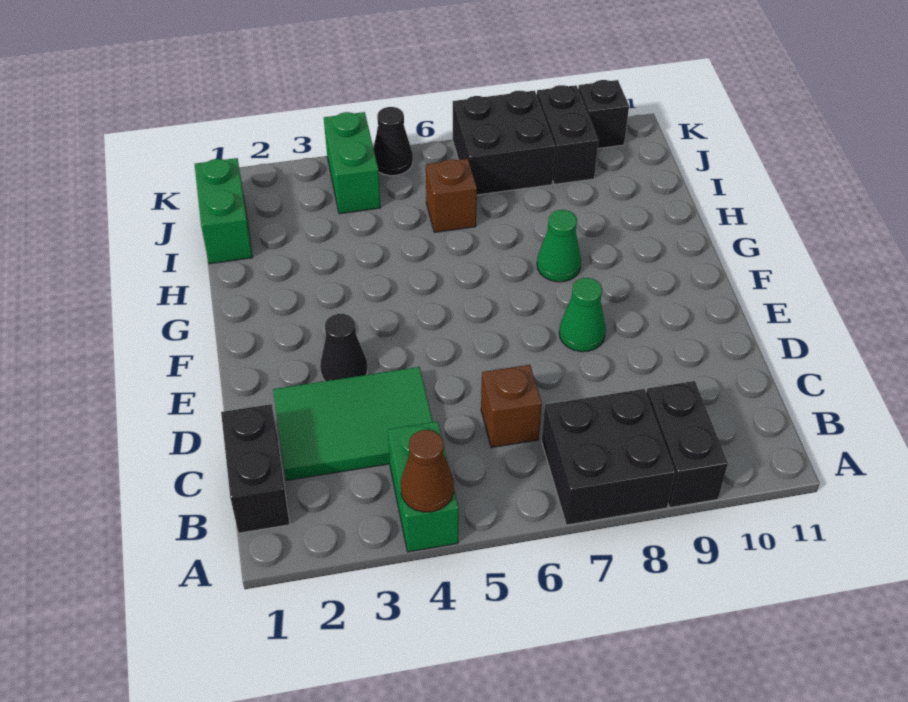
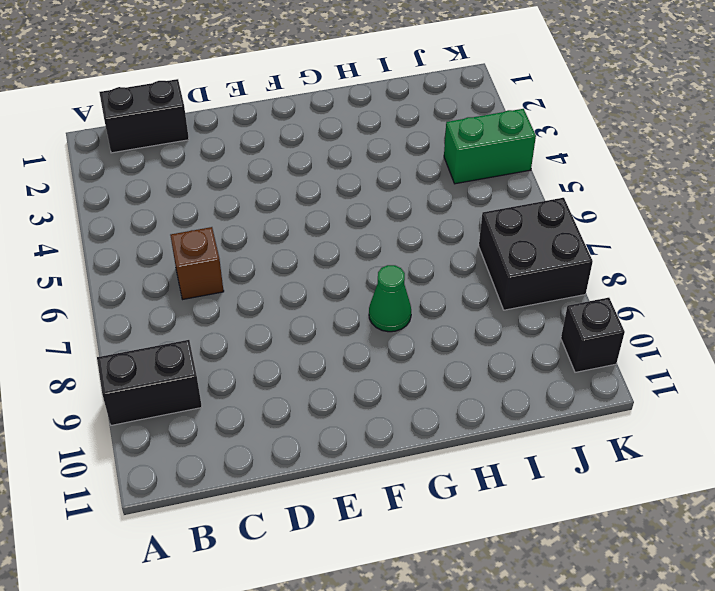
none -> green brick A4:B4 level 1
none -> black brick A7:B8 level 1
none -> green tile C2:D4 level 1

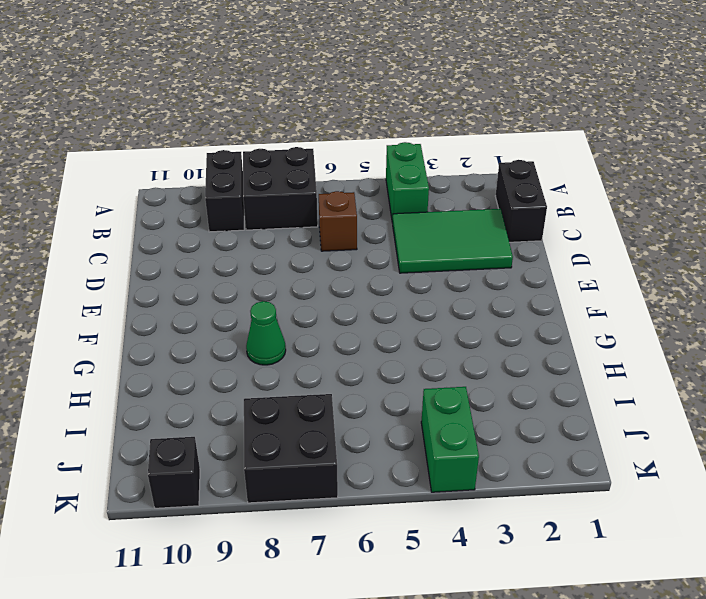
none -> black cone E3 level 1
none -> green cone E8 level 1
none -> green brick I1:J1 level 1

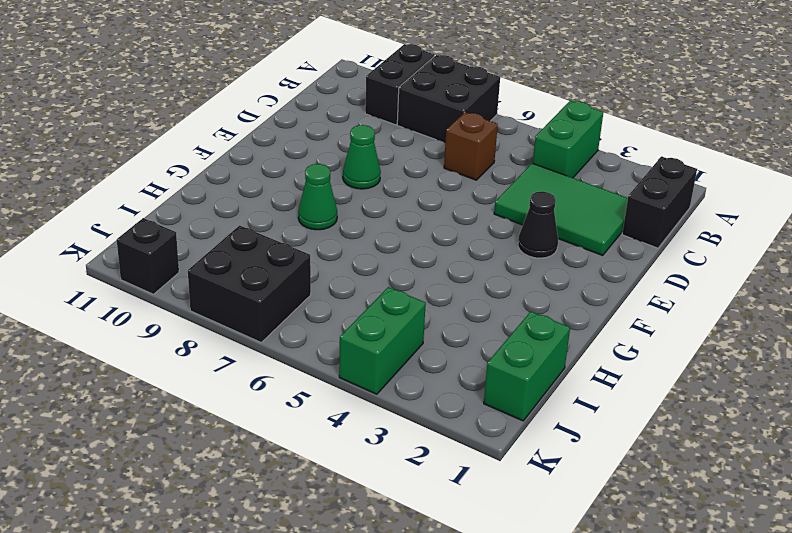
none -> brown brick I6 level 1
none -> black brick J9:K9 level 1
none -> black cone K5 level 1

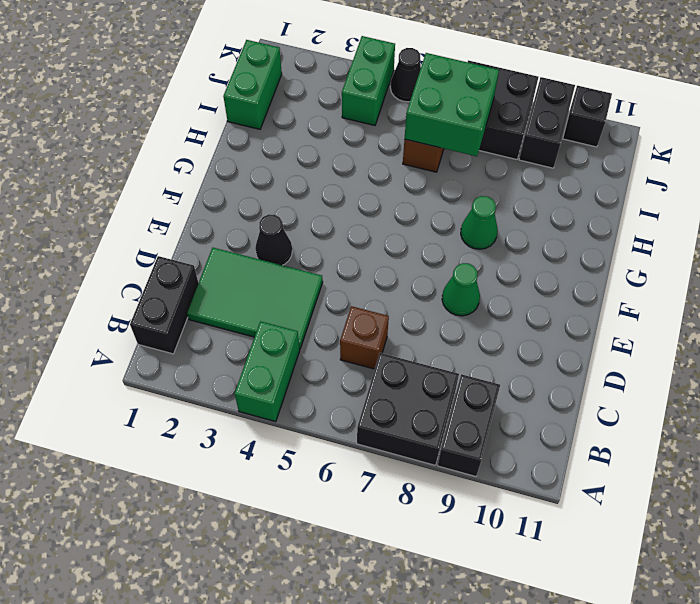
green brick I6:J7 level 2 -> none
none -> brown cone A4 level 2

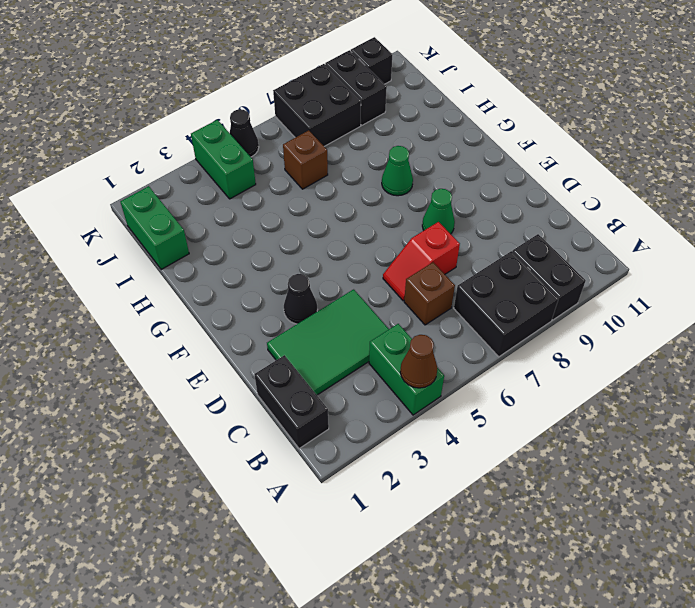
red slope D6:D7 level 1 top 7 -> none

